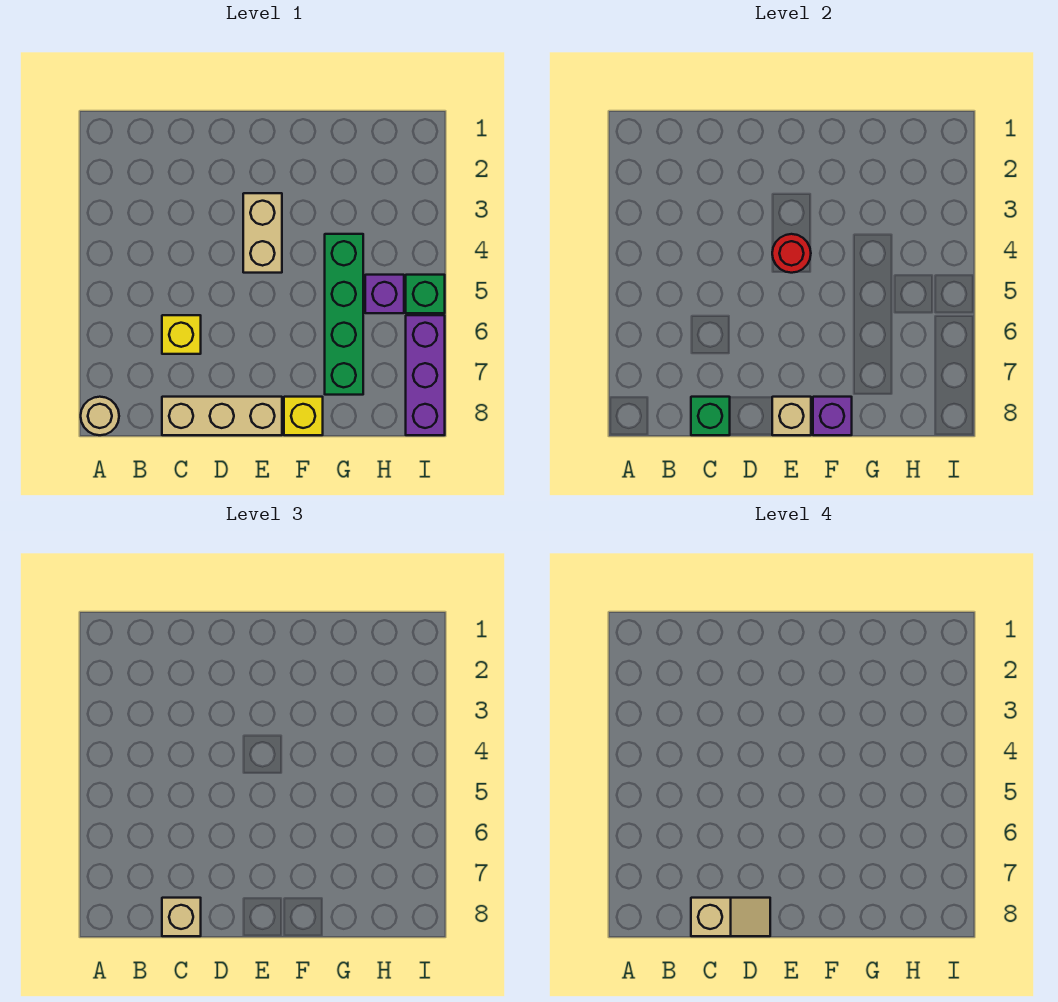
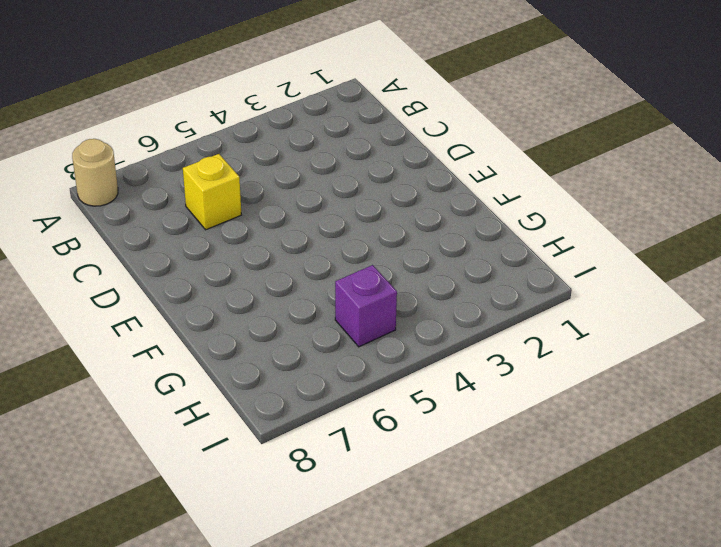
none -> tan brick C8:E8 level 1
none -> tan brick E3:E4 level 1
none -> yellow brick F8 level 1

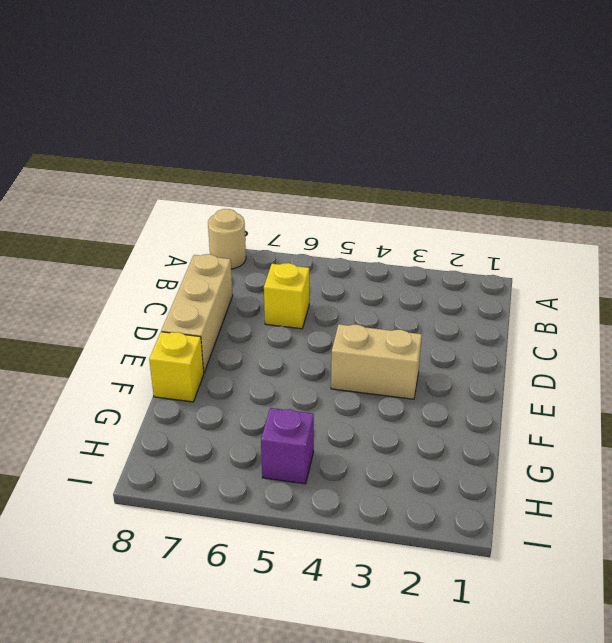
none -> green brick G4:G7 level 1
none -> green brick I5 level 1
none -> purple brick I6:I8 level 1

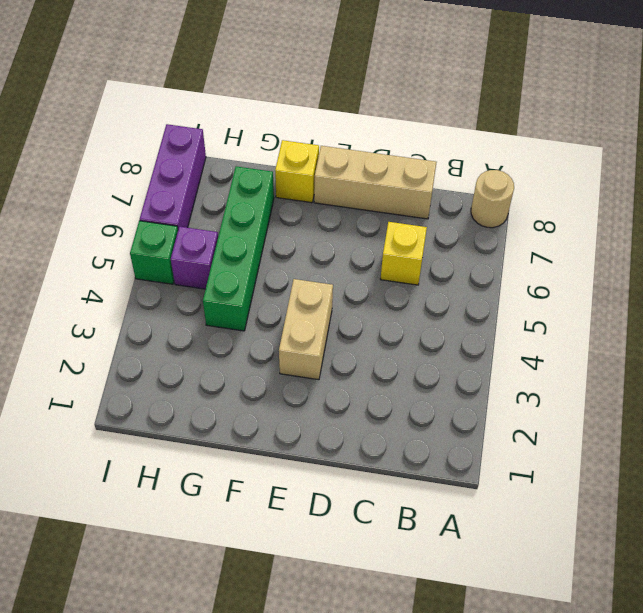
none -> green brick C8 level 2
none -> red round brick E4 level 2
none -> tan brick E8 level 2

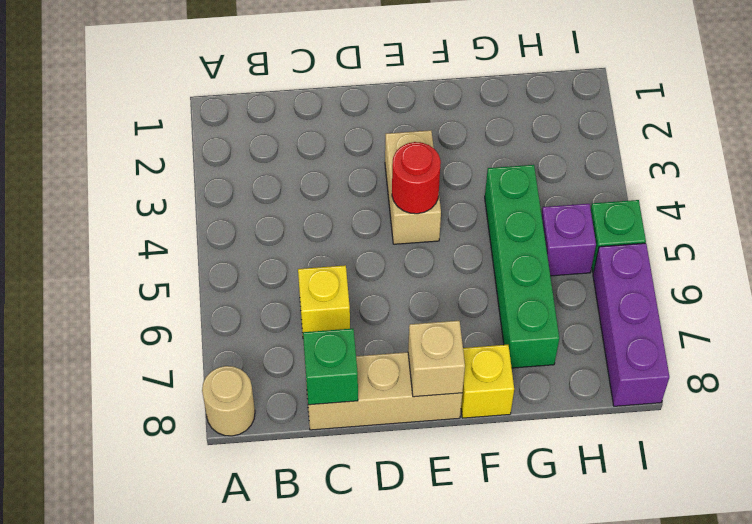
none -> purple brick F8 level 2
none -> tan brick C8 level 3
none -> tan slope C8:D8 level 4 top C

